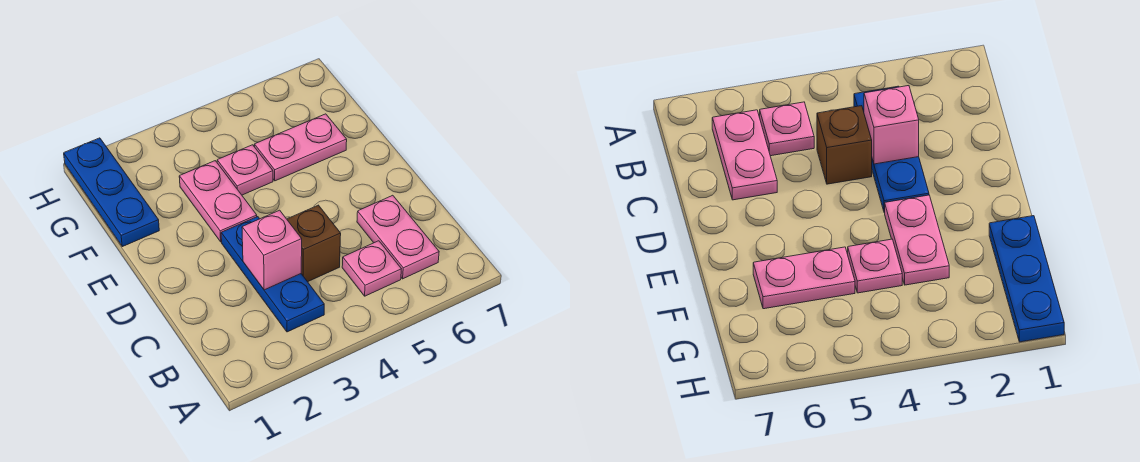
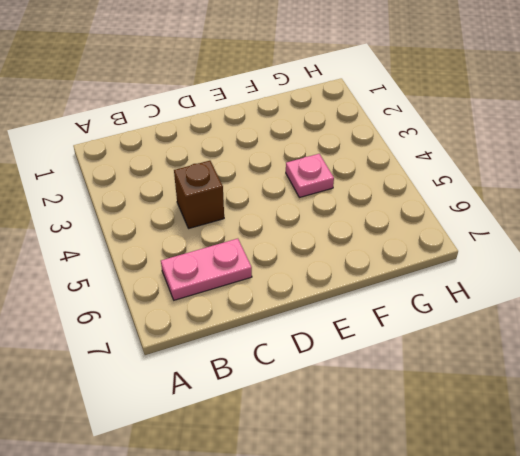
none -> blue plate B3:D3 level 1
none -> pink plate B5 level 1

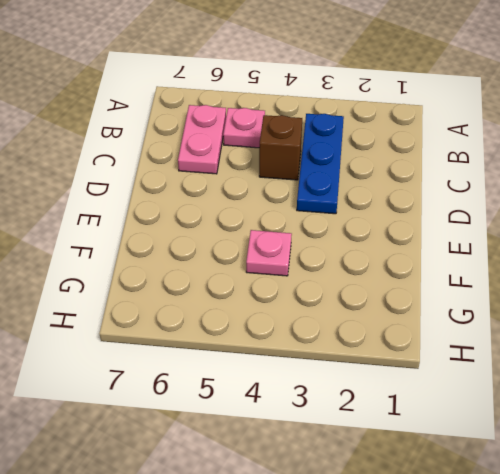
none -> pink plate E3:F3 level 1
none -> blue plate F1:H1 level 1

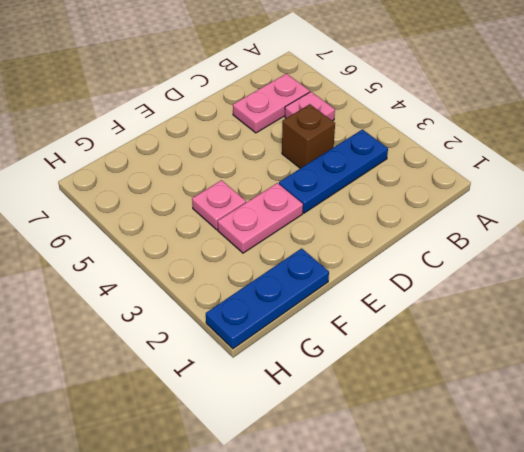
none -> pink plate F5:F6 level 1
none -> pink brick C3 level 2

